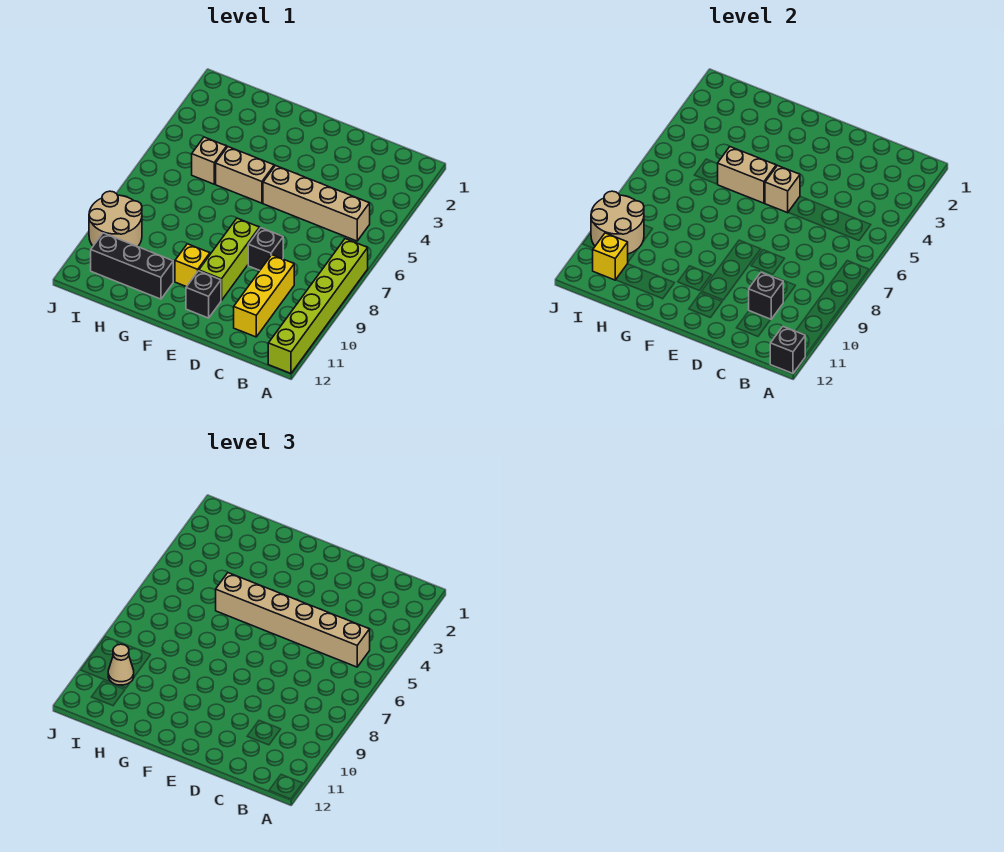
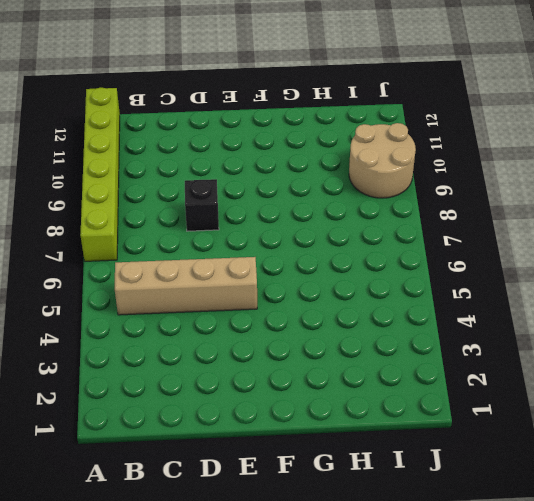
none -> yellow brick C9:C11 level 1
none -> lime brick E8:E10 level 1
none -> black brick E11 level 1

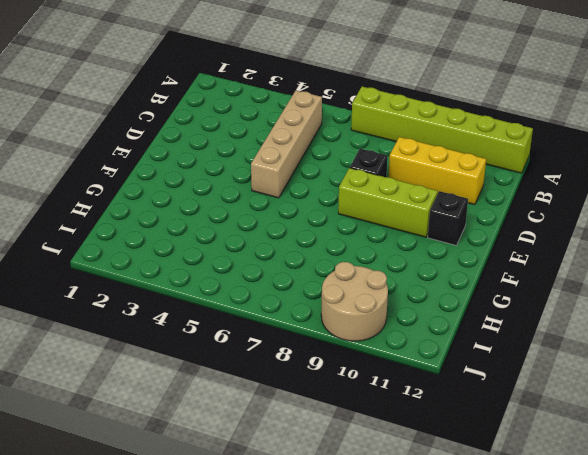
none -> tan brick F5:G5 level 1
none -> yellow brick F10 level 1
none -> black brick G11:I11 level 1

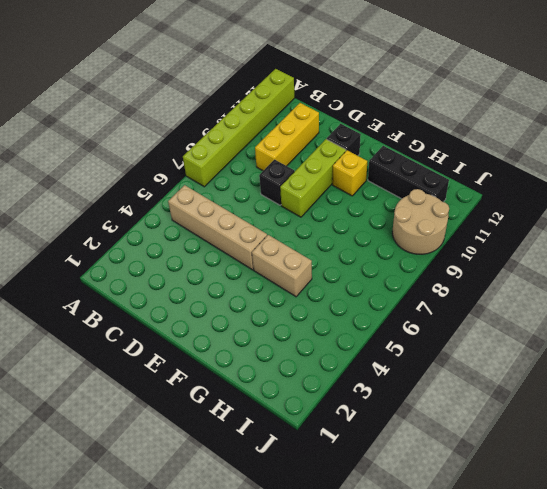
none -> tan brick H5 level 1
none -> black brick A12 level 2
none -> black brick C10 level 2

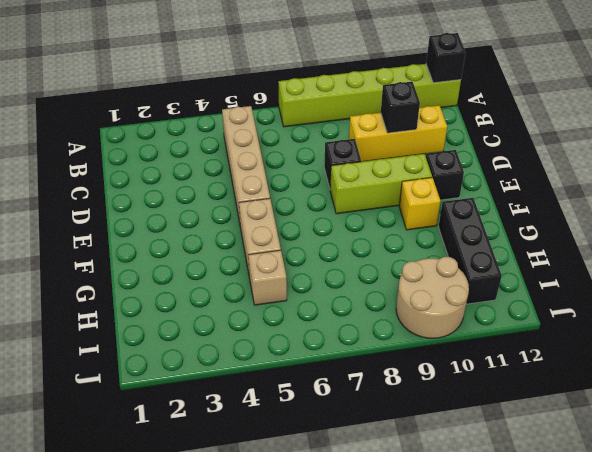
none -> tan brick E5 level 2
none -> tan brick F5:G5 level 2
none -> tan round brick I9:J10 level 2

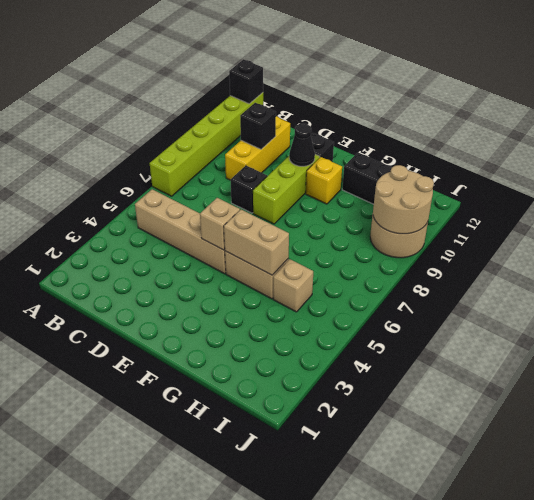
black cone E10 level 2 -> none
none -> yellow brick I11 level 2
none -> tan brick B5:G5 level 3
none -> tan cone I10 level 3

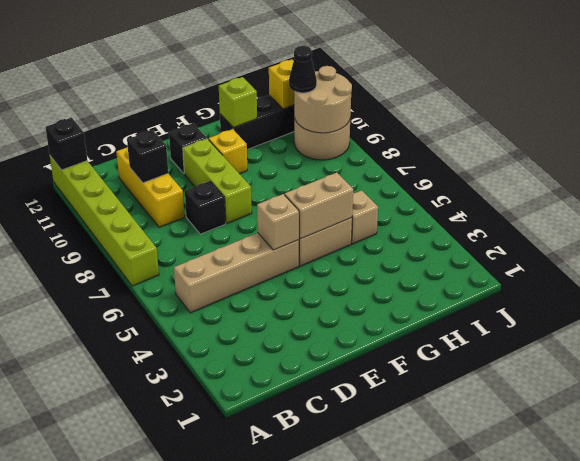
lime brick G11 level 2 -> none
black cone I10 level 3 -> tan cone I10 level 3
none -> tan brick B5:G5 level 3

